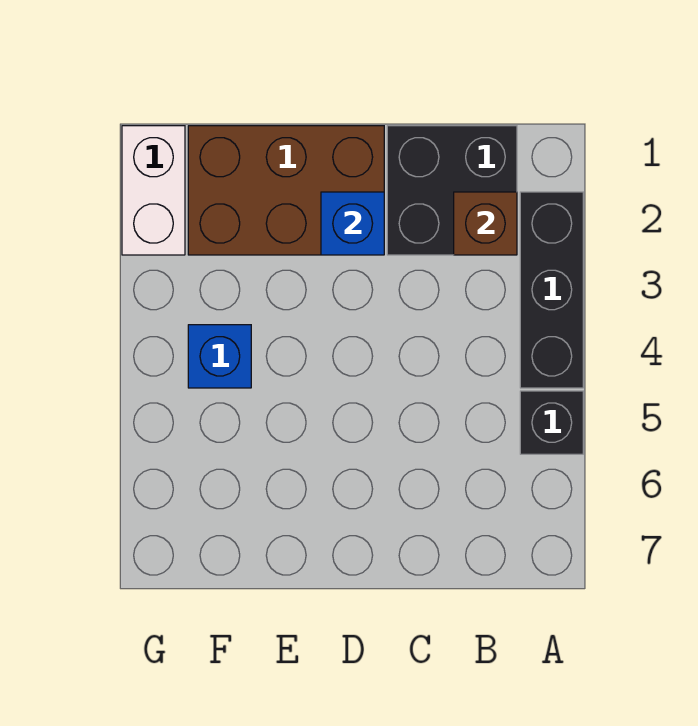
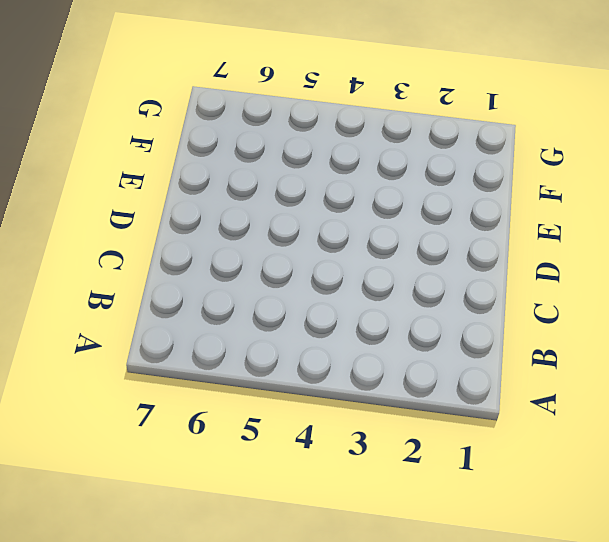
none -> black brick A2:A4 level 1
none -> black brick A5 level 1

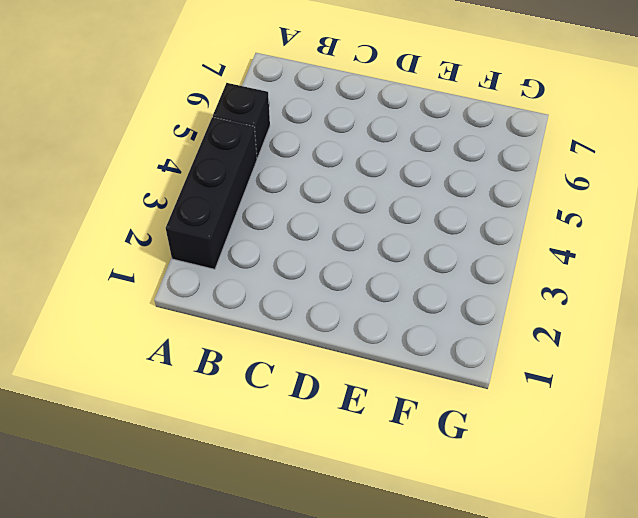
none -> black brick B1:C2 level 1
none -> brown brick D1:F2 level 1

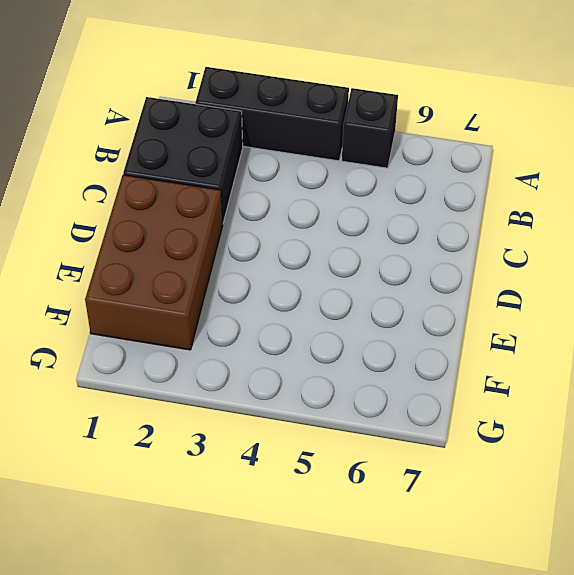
none -> blue brick F4 level 1
none -> white brick G1:G2 level 1

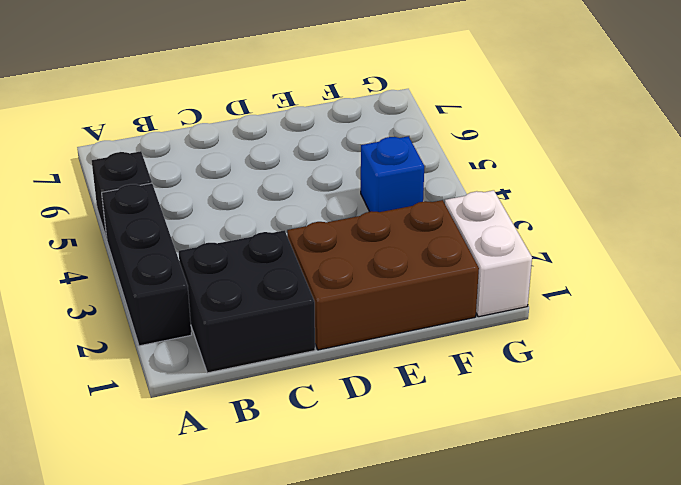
none -> brown brick B2 level 2
none -> blue brick D2 level 2

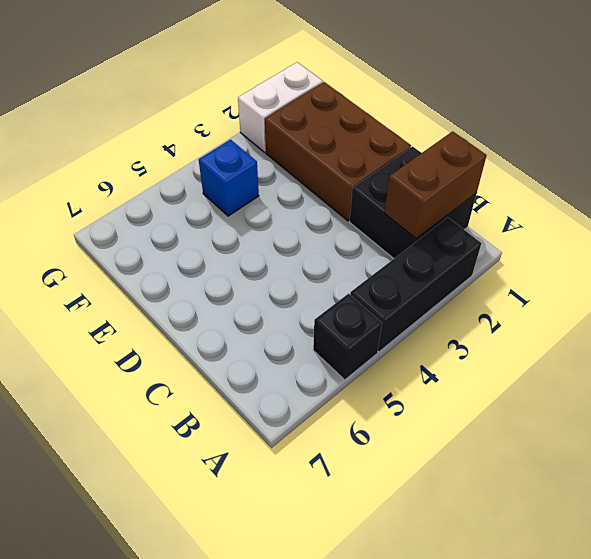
brown brick B1:B2 level 2 -> brown brick B2 level 2
none -> blue brick D2 level 2

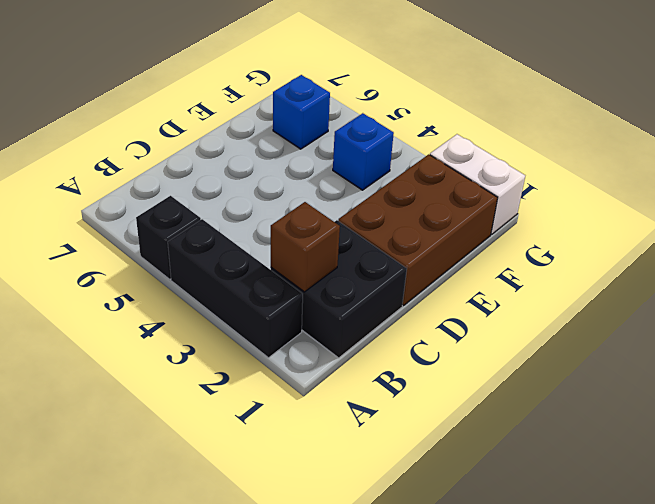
blue brick F6 level 1 -> blue brick D2 level 2

